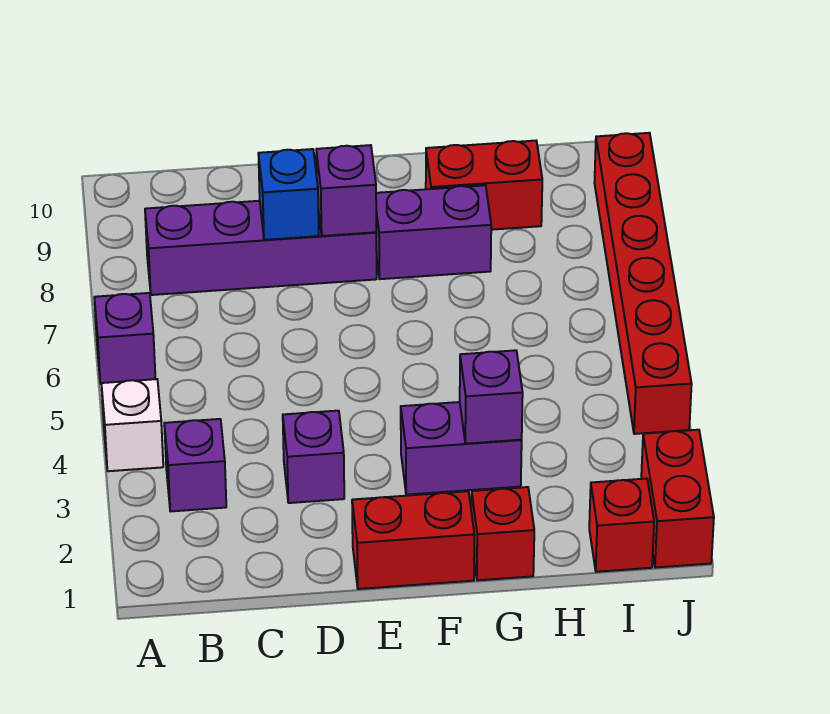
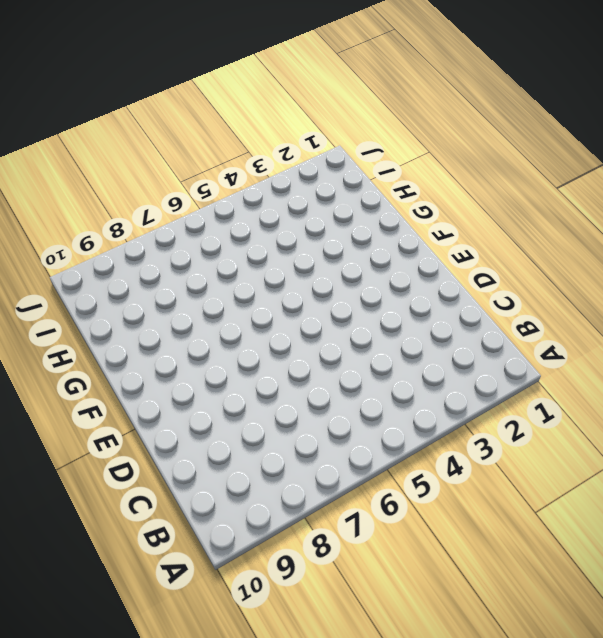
none -> white brick A4 level 1
none -> purple brick A6 level 1
none -> purple brick B3 level 1

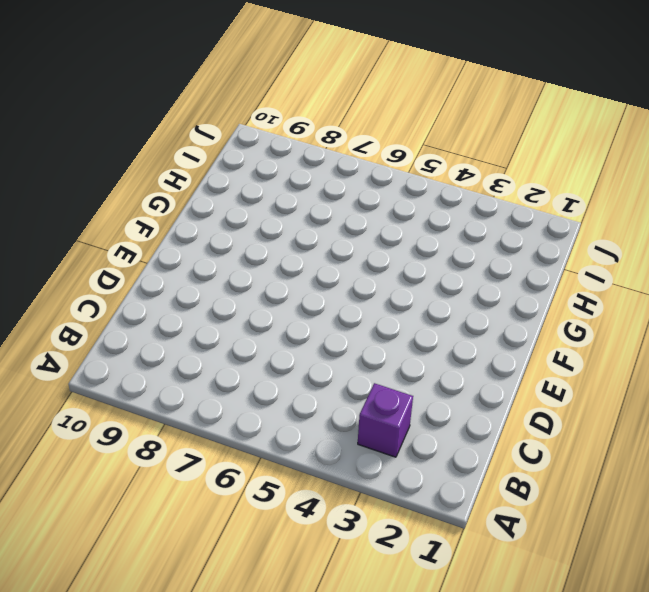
none -> white brick A4 level 1
none -> purple brick A6 level 1
none -> purple brick B8:E8 level 1

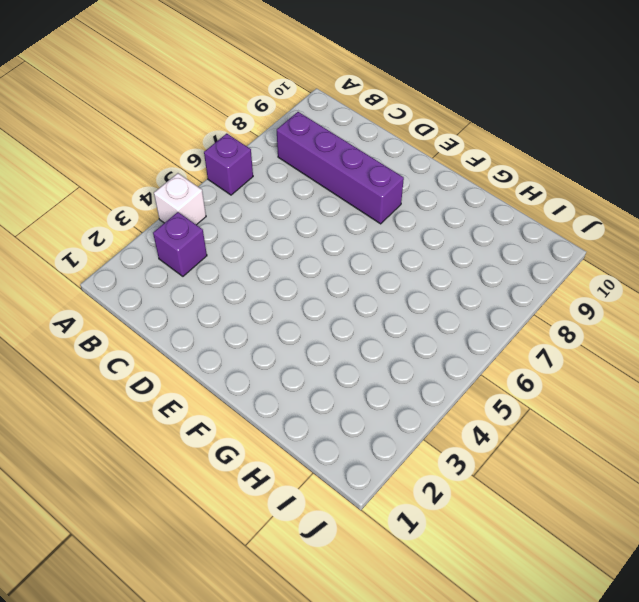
none -> purple brick D3 level 1
none -> red brick E1:F1 level 1
none -> purple brick F3:G3 level 1

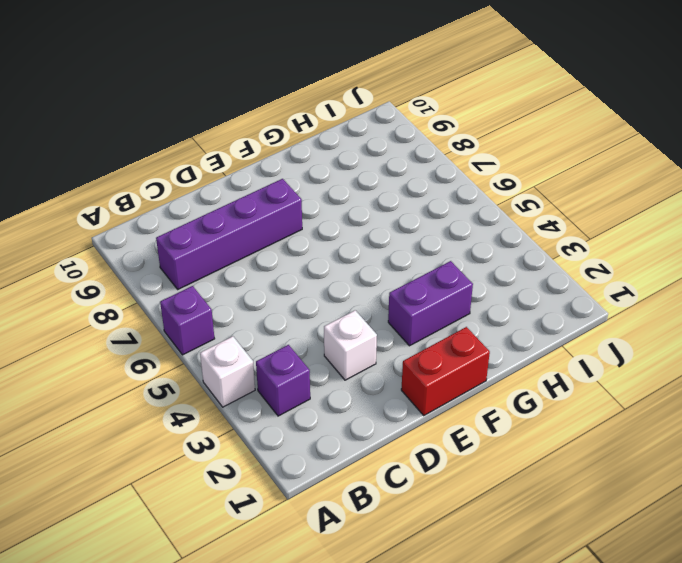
white brick D3 level 1 -> purple brick D3 level 1
none -> purple brick F8:G8 level 1
none -> red brick G1 level 1
none -> red brick G9:H9 level 1

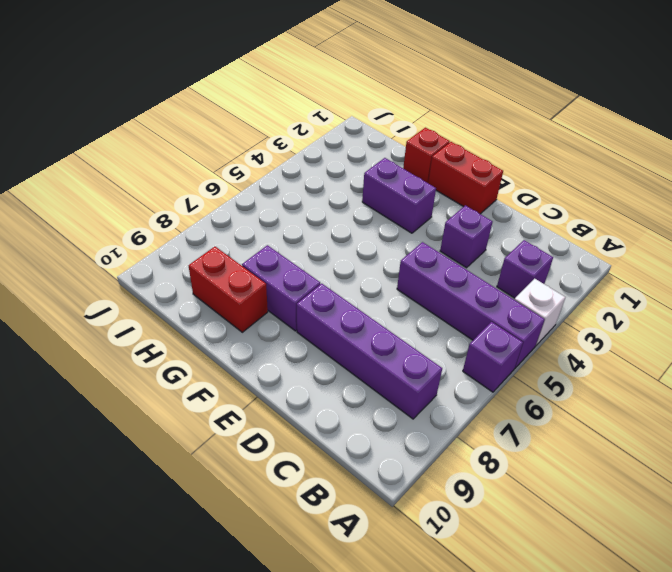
purple brick A5:D5 level 1 -> none
none -> red brick I1 level 1
none -> red brick J1:J2 level 1
none -> red brick J4:J9 level 1

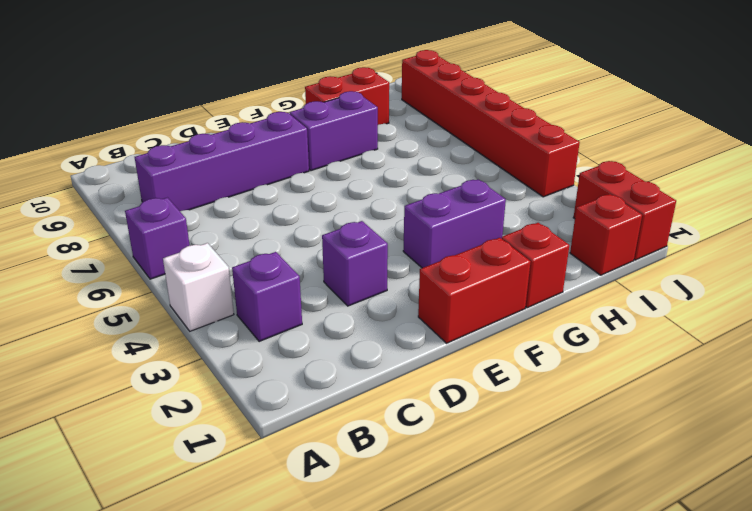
none -> blue brick D8 level 2
none -> purple brick E8 level 2
none -> purple brick G3 level 2

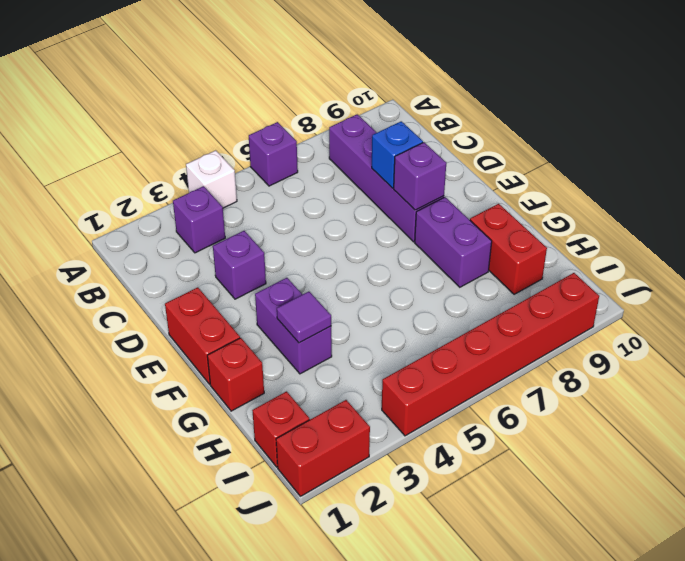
purple tile G3 level 2 -> purple brick G3 level 2

